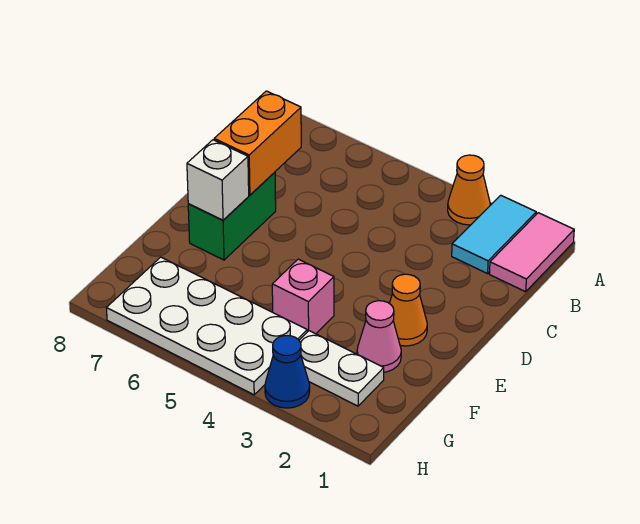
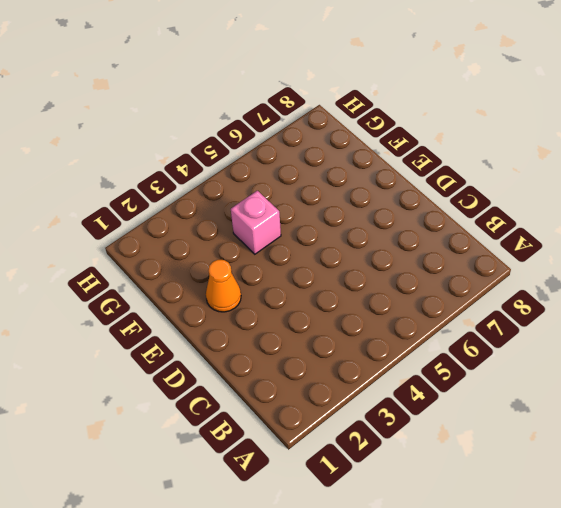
none -> pink tile A1:B1 level 1
none -> cyan tile A2:B2 level 1
none -> orange cone A3 level 1

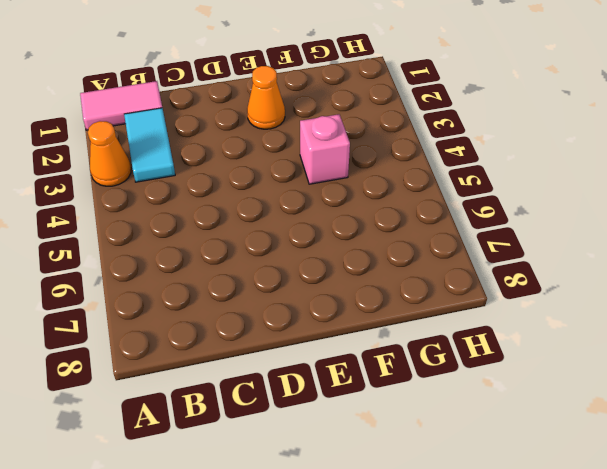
cyan tile B2:B3 level 1 -> cyan tile A2:B2 level 1
none -> green brick D7:E7 level 1
none -> pink cone F2 level 1
none -> white plate G2:G3 level 1

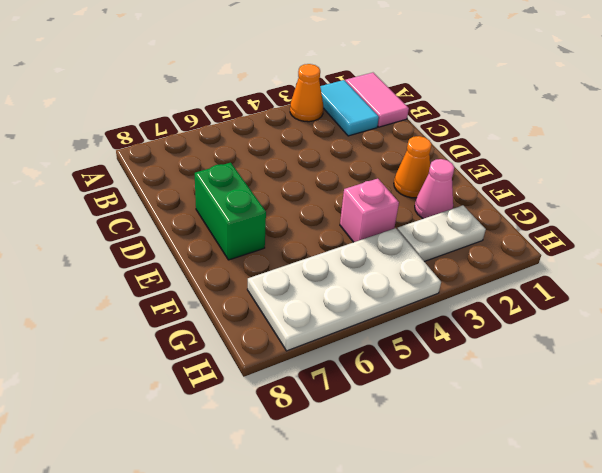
none -> blue cone H3 level 1
none -> orange brick C7:D7 level 2
none -> white brick E7 level 2

